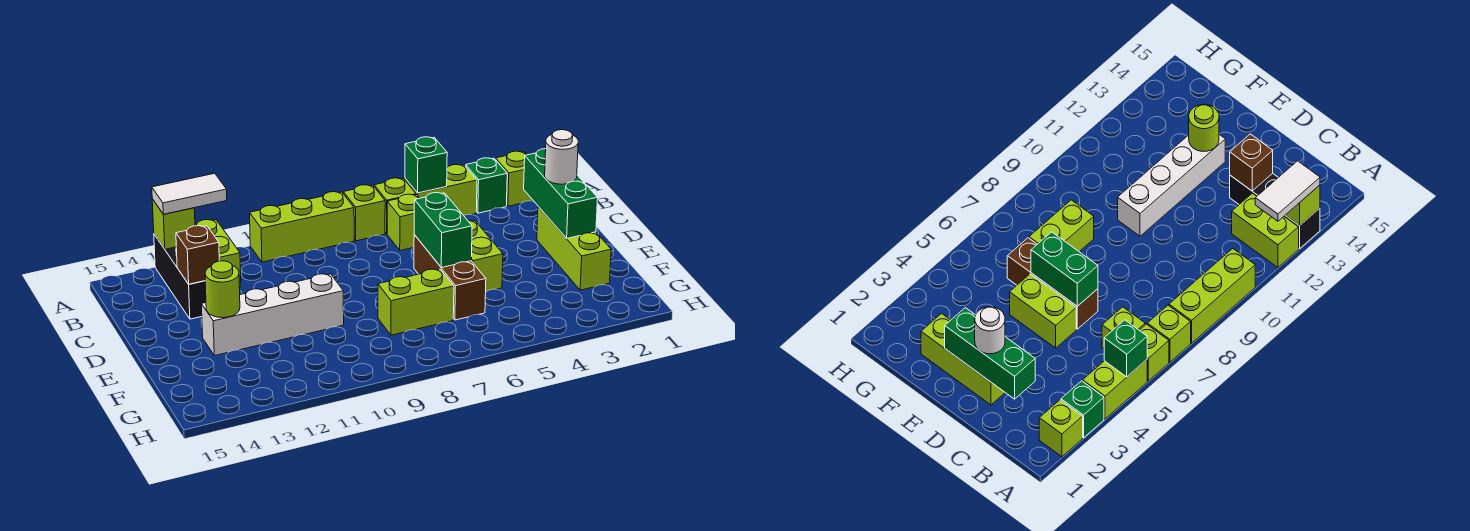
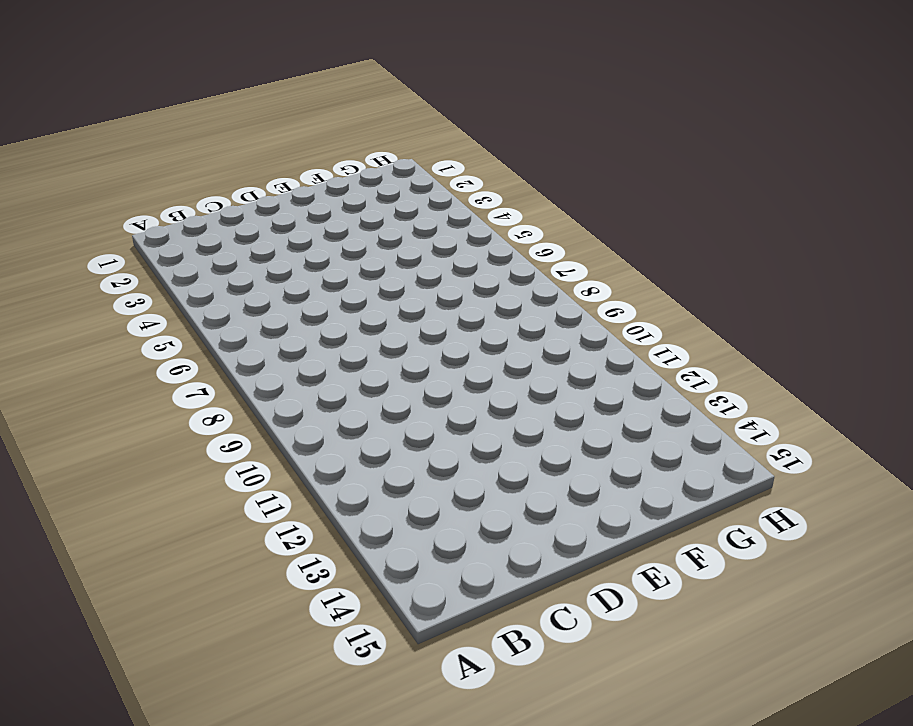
none -> lime brick A2 level 1
none -> green brick A3 level 1
none -> lime brick A4:A5 level 1

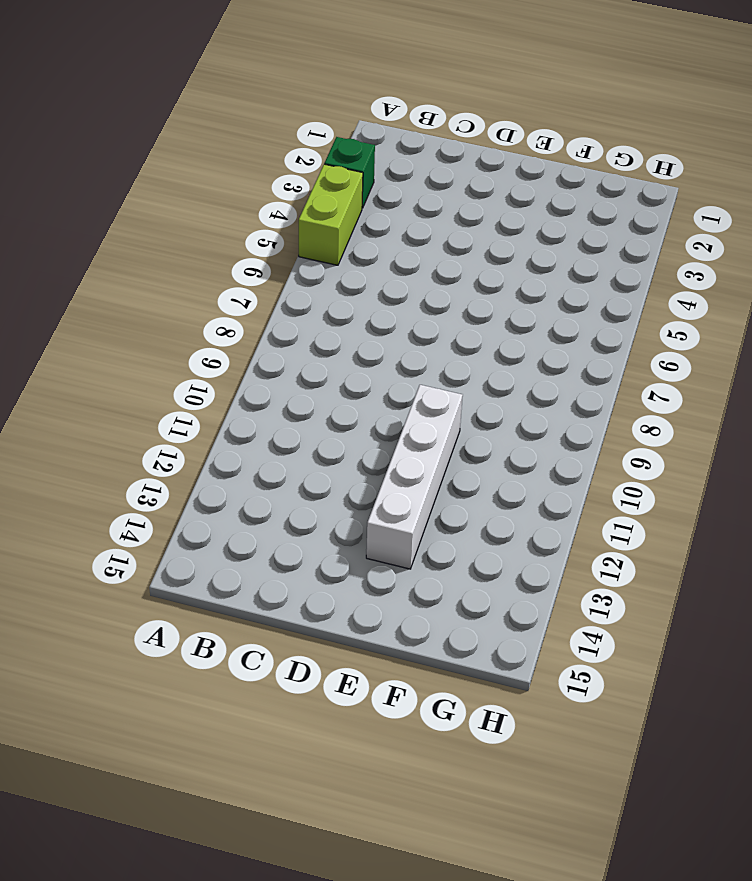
none -> lime brick A2 level 1
none -> lime brick A6 level 1
none -> lime brick A7 level 1

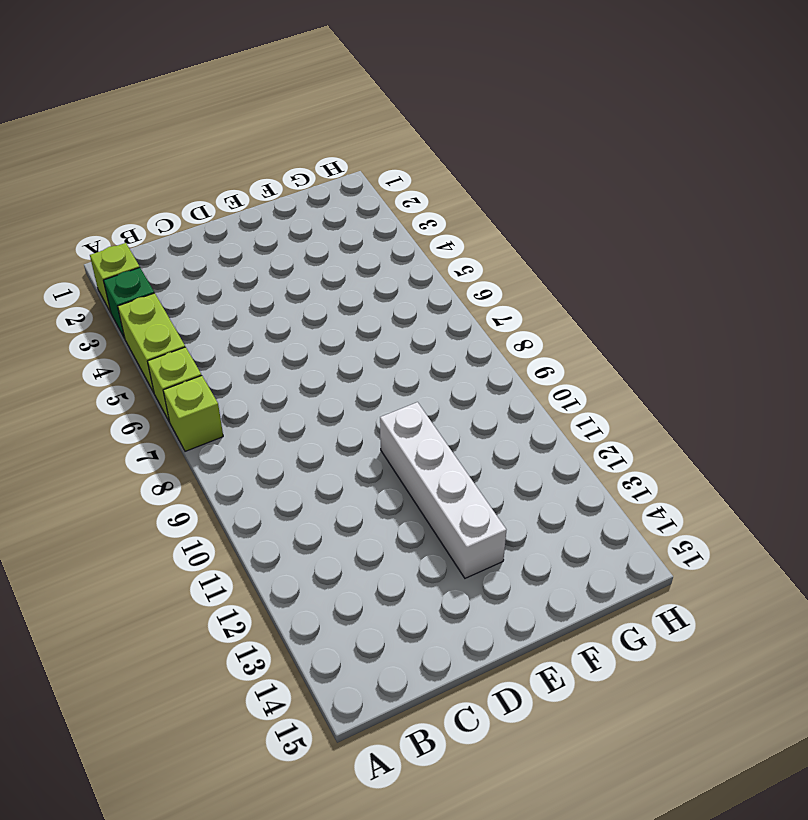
none -> lime brick A8:A10 level 1
none -> lime brick A12:B12 level 1
none -> black brick A13:C13 level 1

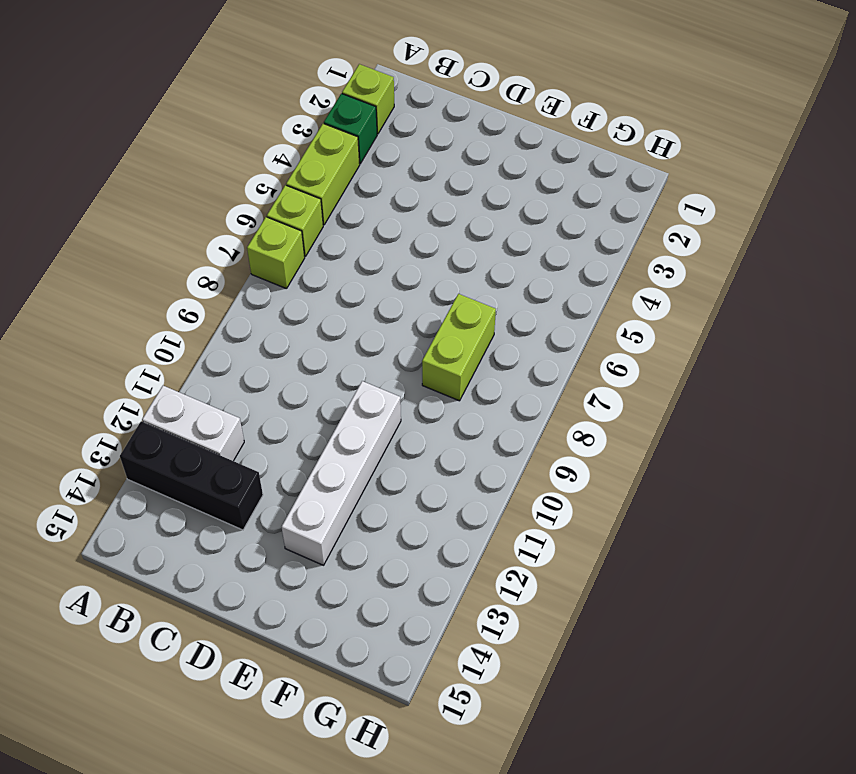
white brick A12:B12 level 1 -> lime brick A12:B12 level 1
none -> lime brick A8:A10 level 1
none -> lime brick B6 level 1
none -> lime brick D2:F2 level 1

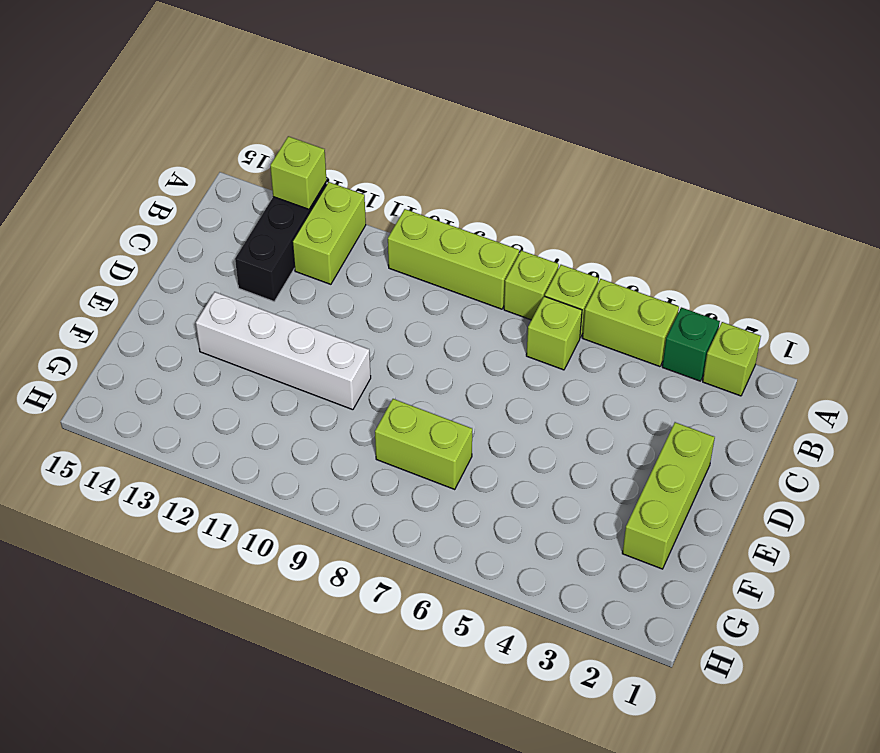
none -> lime brick D5:E5 level 1
none -> brown brick D6:F6 level 1
none -> green brick A5 level 2

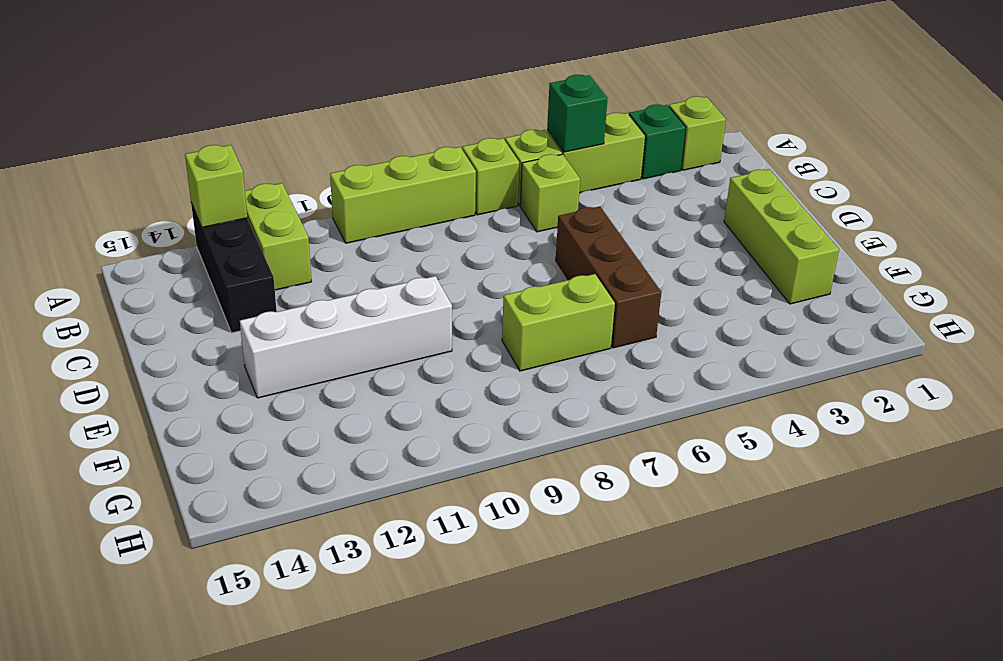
none -> lime brick D5:E5 level 1
none -> green brick C2:E2 level 2
none -> brown brick C13 level 2

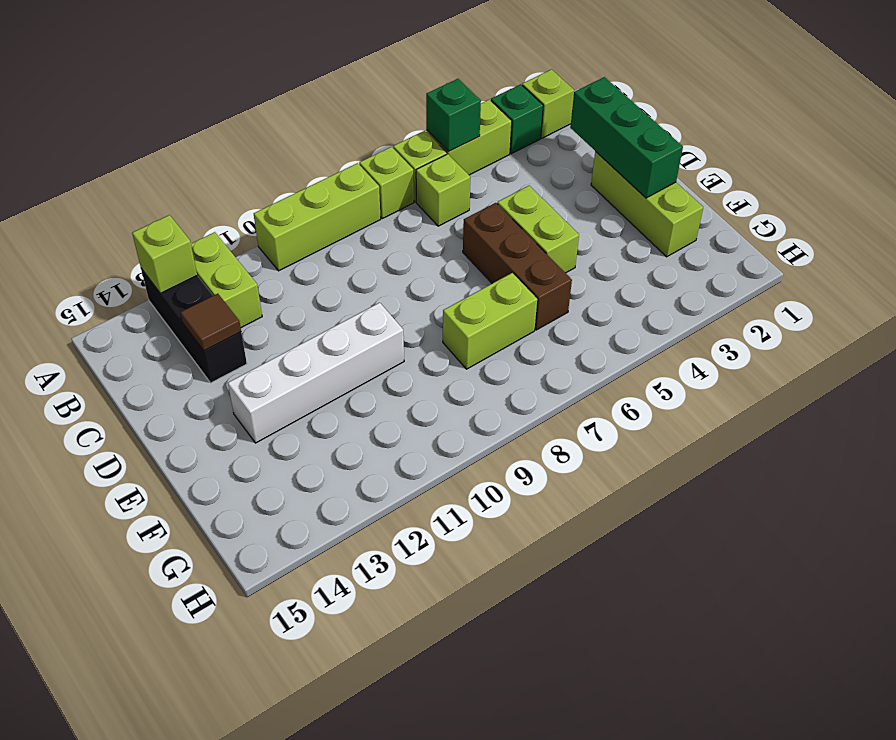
brown tile C13 level 2 -> brown brick C13 level 2
none -> green brick D6:E6 level 2
none -> lime round brick E13 level 2
none -> white tile A12:A13 level 3

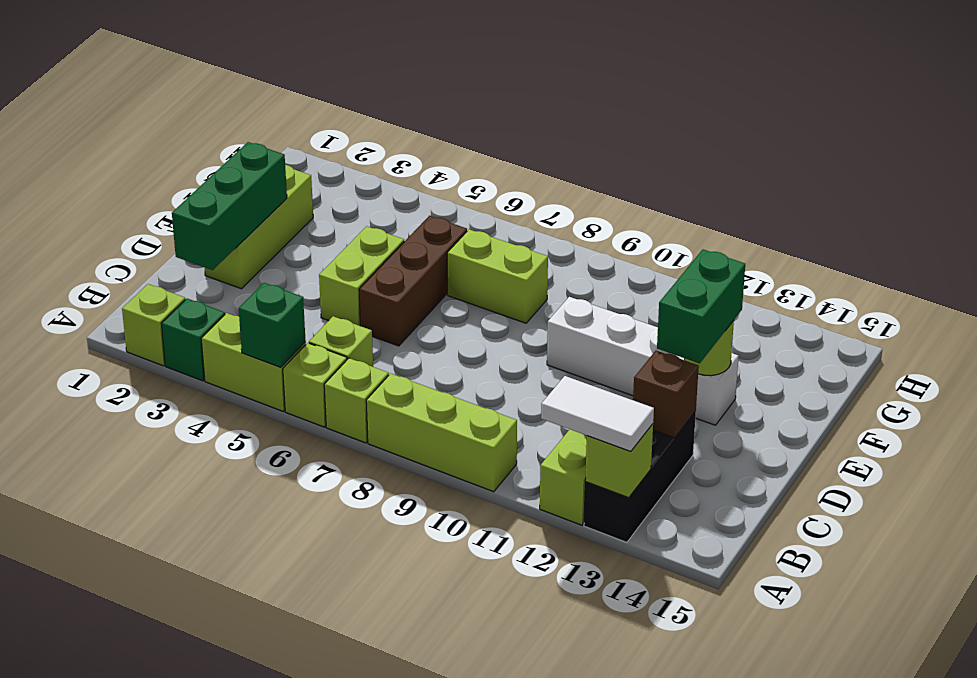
green brick D13:E13 level 3 -> green brick D6:E6 level 2
none -> white round brick D2 level 3

